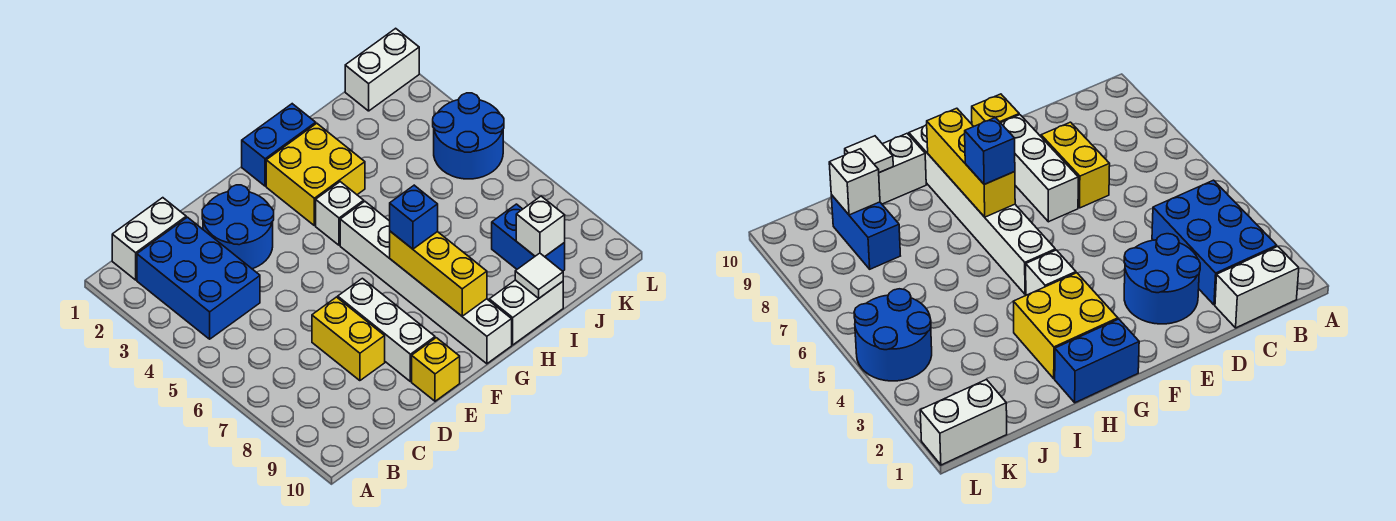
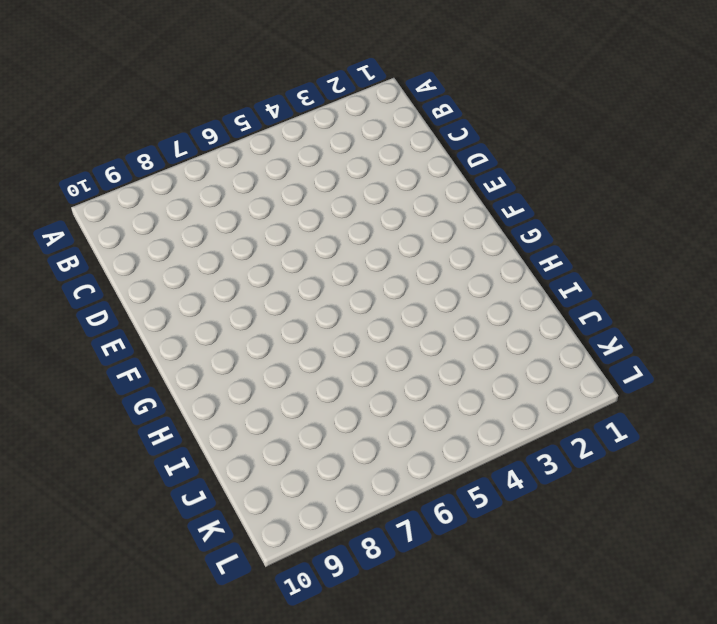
none -> white brick B1:C1 level 1
none -> blue brick B2:C4 level 1
none -> blue round brick D2:E3 level 1

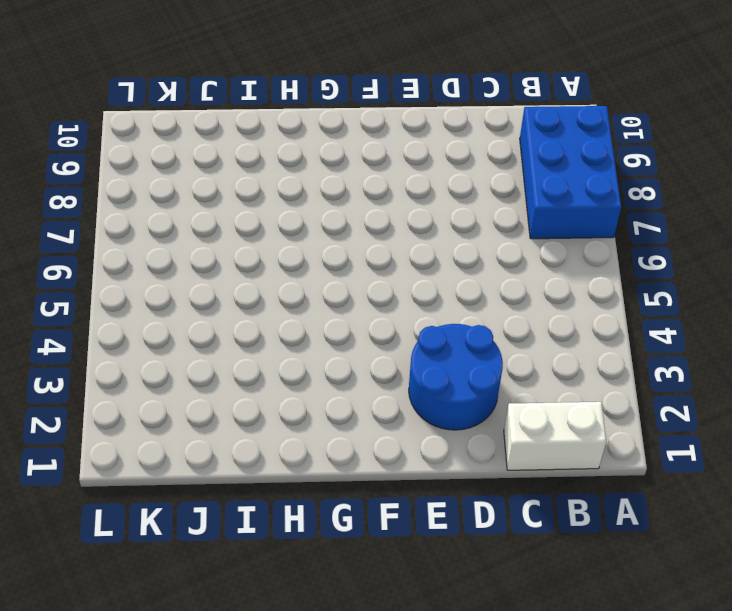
blue brick A7:B9 level 1 -> blue brick B2:C4 level 1
none -> yellow brick D7:D8 level 1
none -> white brick E7:E9 level 1
none -> yellow brick E10 level 1

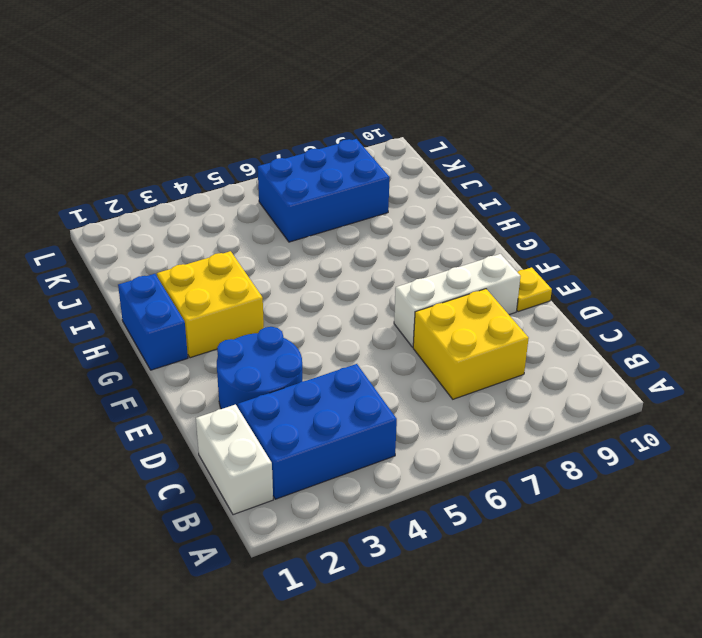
yellow brick C7:D8 level 1 -> yellow brick D7:D8 level 1
yellow plate E10 level 1 -> yellow brick E10 level 1
blue brick J6:K8 level 1 -> blue brick J8:J9 level 1
none -> white brick G4 level 1
none -> white brick G5:G10 level 1
none -> white brick H10:I10 level 1

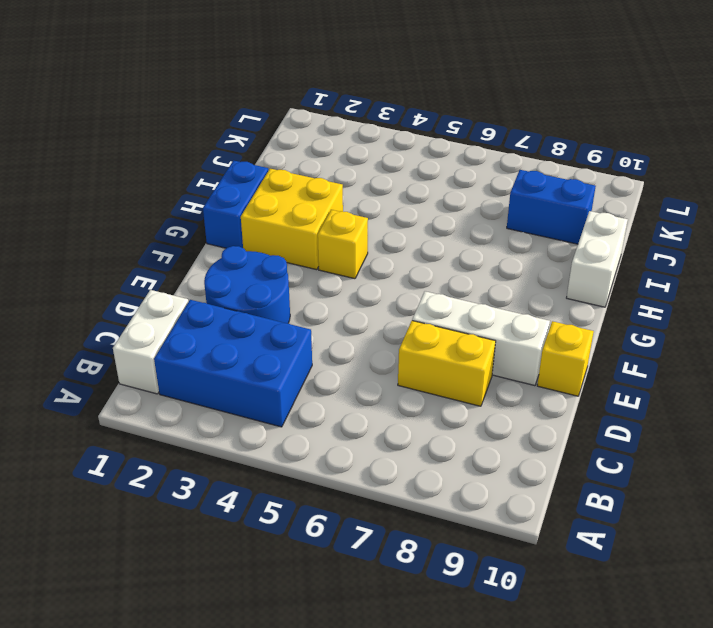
yellow brick G4 level 1 -> white brick G4 level 1
none -> white brick G5:G10 level 1
none -> white brick K1:L1 level 1
none -> blue round brick K4:L5 level 1

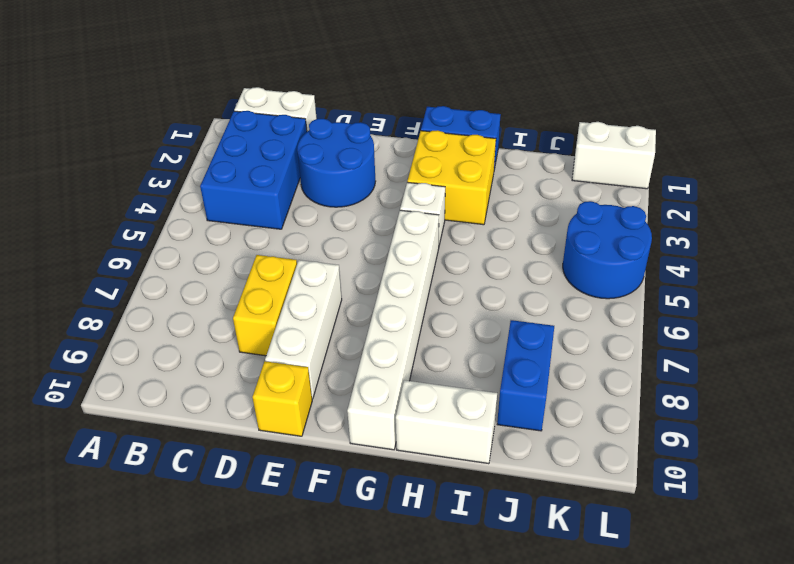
none -> yellow brick G7:G9 level 2
none -> white tile I10 level 2
none -> white brick J9 level 2

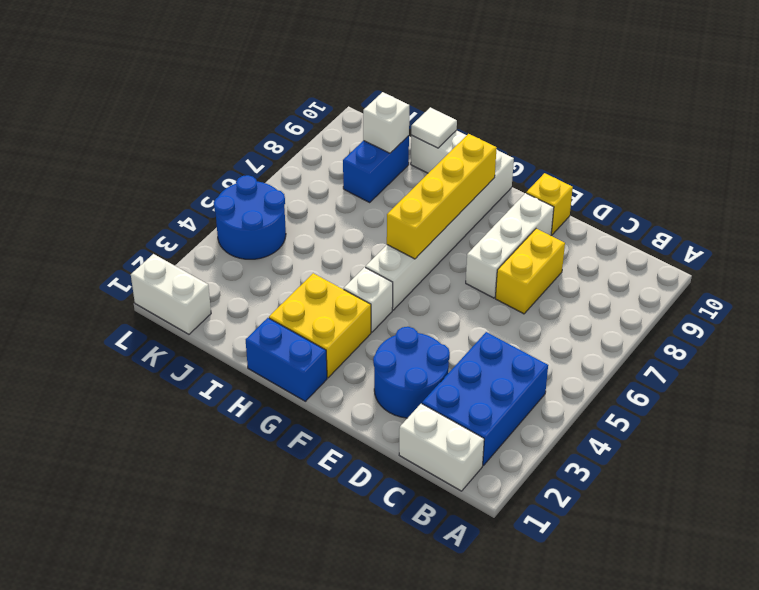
yellow brick G6:G9 level 2 -> yellow brick G7:G9 level 2
none -> blue brick G7 level 3

